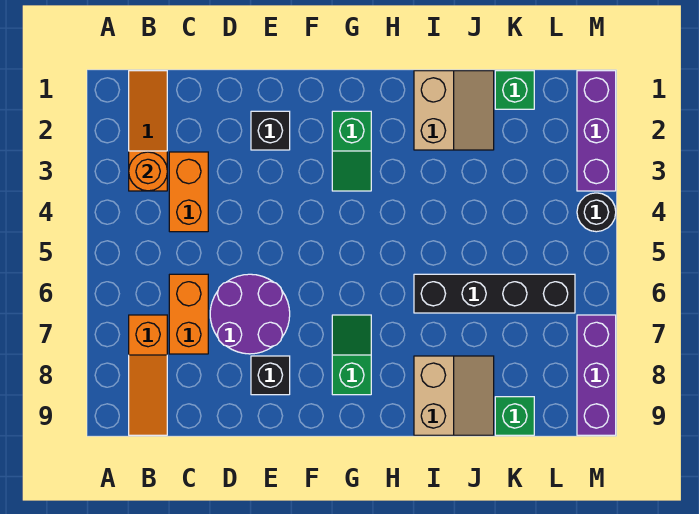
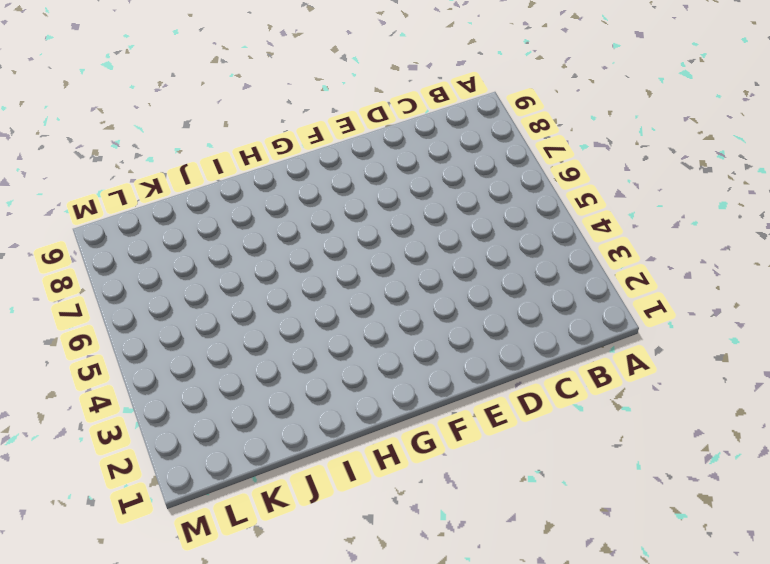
none -> orange slope B1:B3 level 1 top 3
none -> orange slope B7:B9 level 1 top 7
none -> orange brick C3:C4 level 1

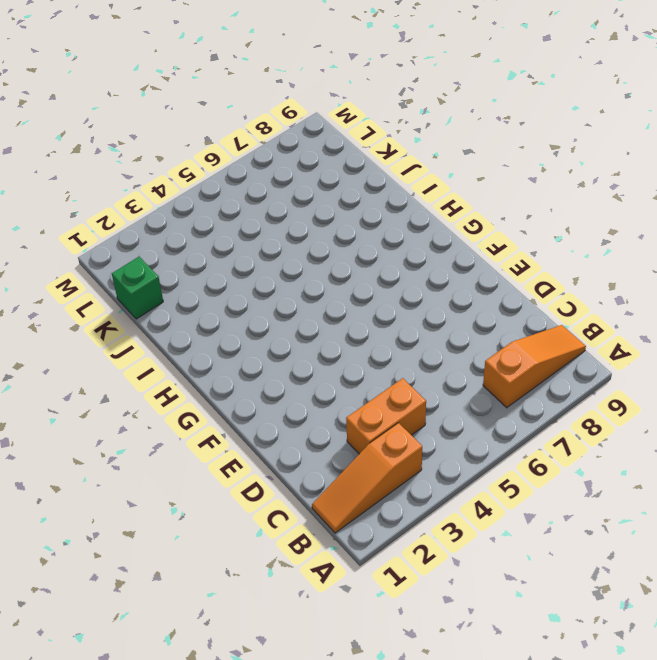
none -> orange brick C6:C7 level 1
none -> purple round brick D6:E7 level 1
none -> black brick E2 level 1

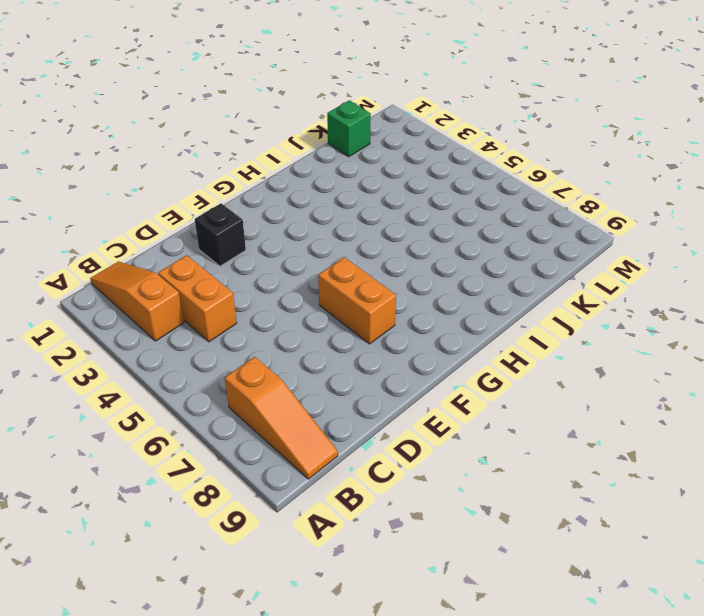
orange brick F6:F7 level 1 -> orange brick C6:C7 level 1
none -> purple round brick D6:E7 level 1
none -> black brick E8 level 1
none -> green slope G2:G3 level 1 top 2

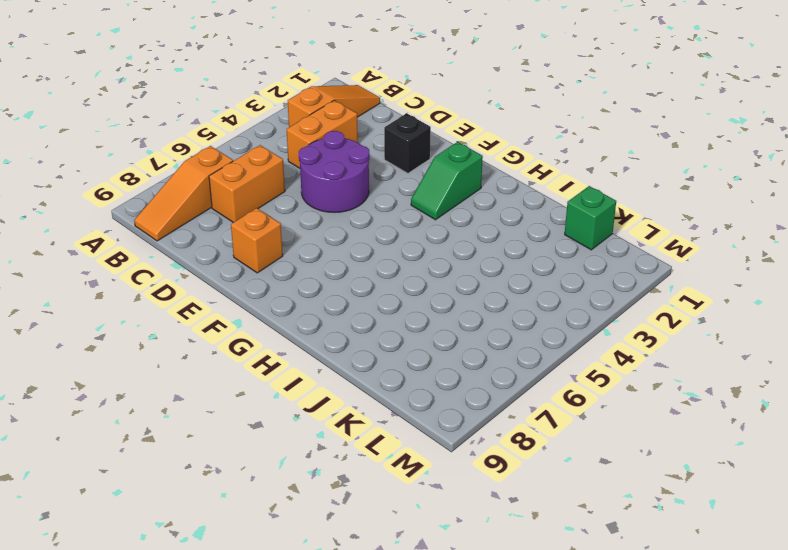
purple round brick D4:E5 level 1 -> purple round brick D6:E7 level 1
orange brick E8 level 1 -> black brick E8 level 1
none -> green slope G7:G8 level 1 top 8
none -> tan slope I1:J2 level 1 top I
none -> black brick I6:L6 level 1

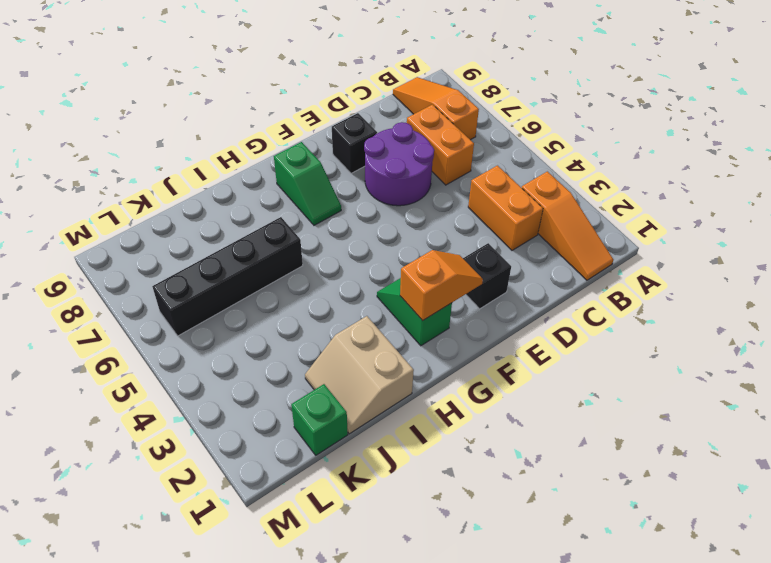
orange slope F2:G2 level 2 top G -> none
none -> tan slope I8:J9 level 1 top I
none -> green brick K9 level 1
none -> purple brick M1:M3 level 1

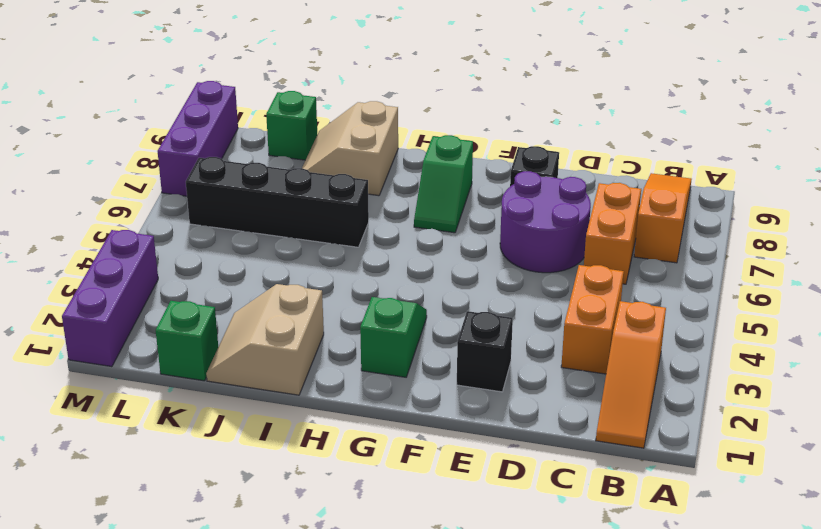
none -> black round brick M4 level 1
none -> orange round brick B3 level 2

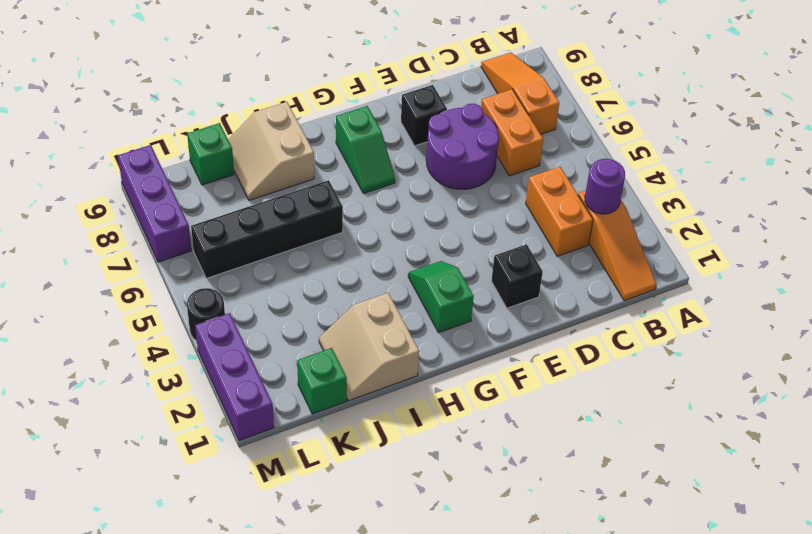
purple round brick B3 level 2 -> orange round brick B3 level 2

